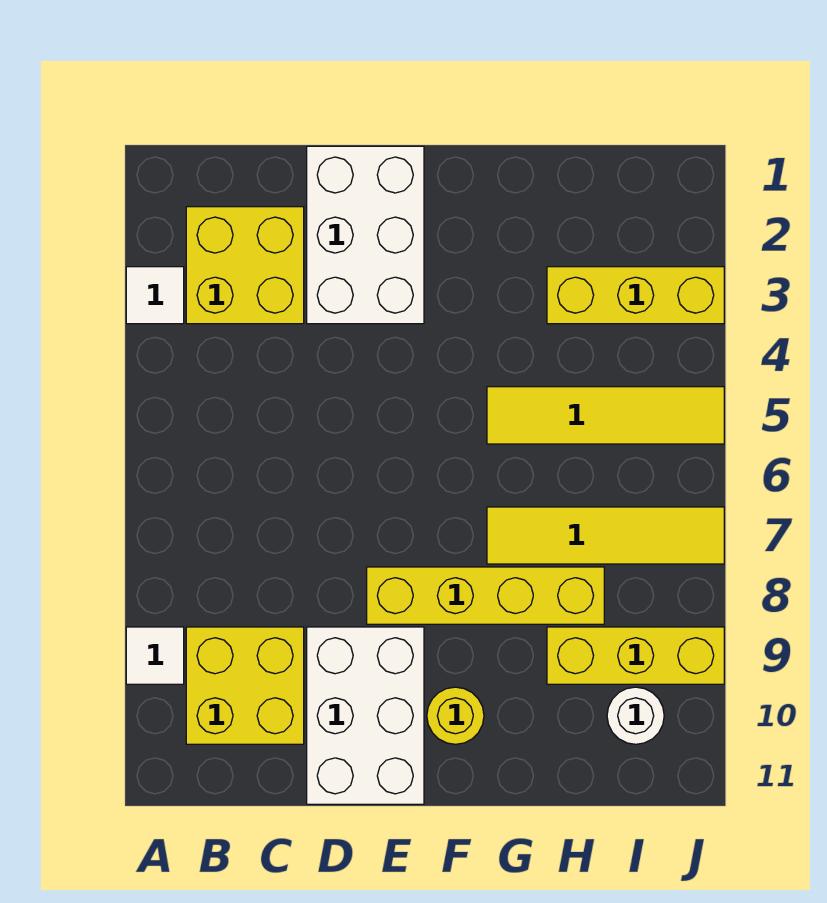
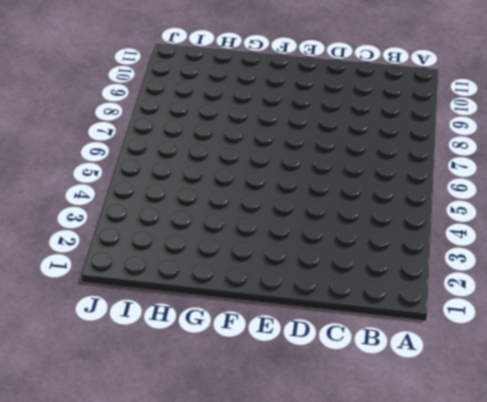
none -> white tile A3 level 1
none -> white tile A9 level 1
none -> yellow brick B2:C3 level 1

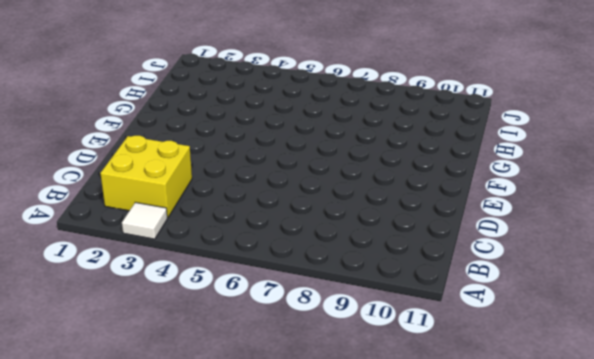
none -> white tile A9 level 1
none -> yellow brick B9:C10 level 1
none -> white brick D1:E3 level 1

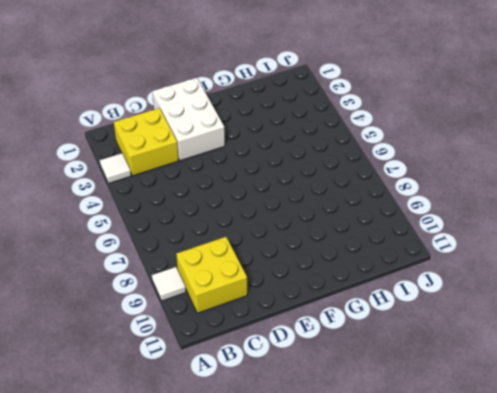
none -> white brick D9:E11 level 1
none -> yellow brick E8:H8 level 1
none -> yellow round brick F10 level 1

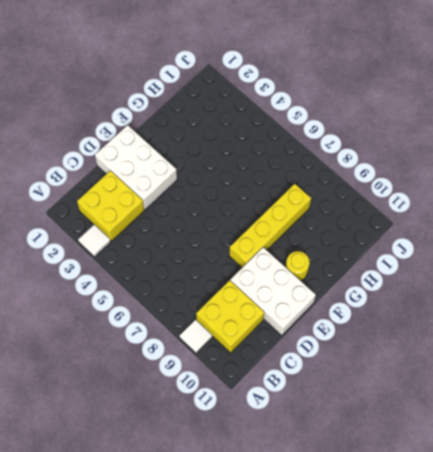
none -> yellow tile G5:J5 level 1
none -> yellow tile G7:J7 level 1
none -> yellow brick H3:J3 level 1

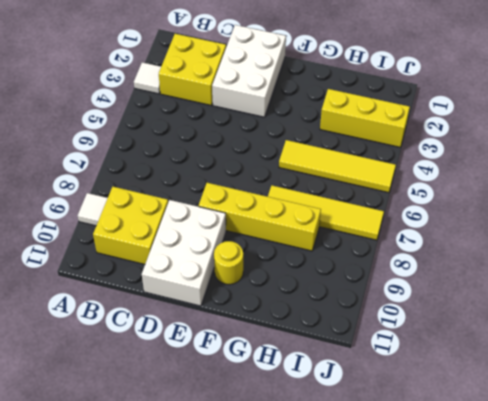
none -> yellow brick H9:J9 level 1
none -> white round brick I10 level 1

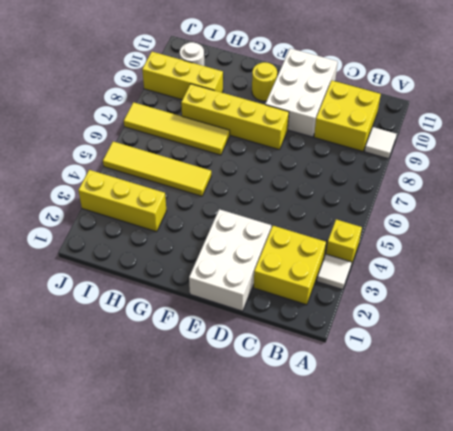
yellow brick A4 level 1 -> none

